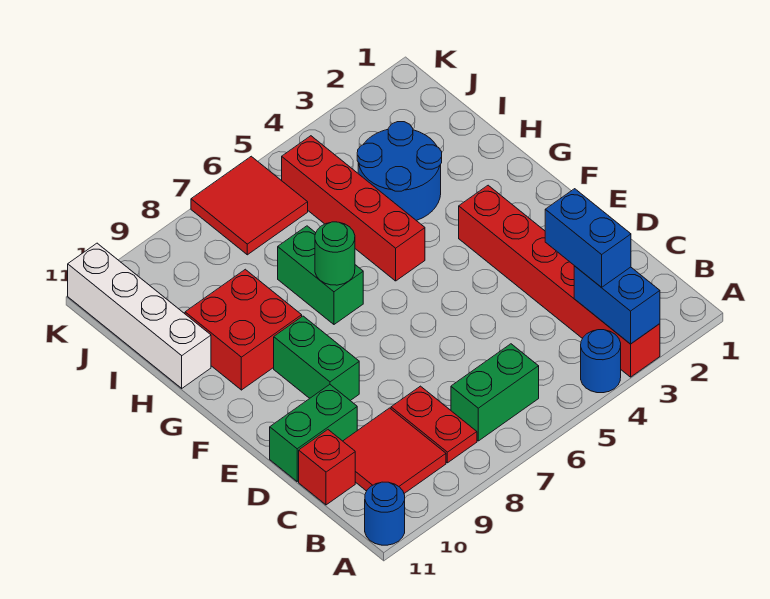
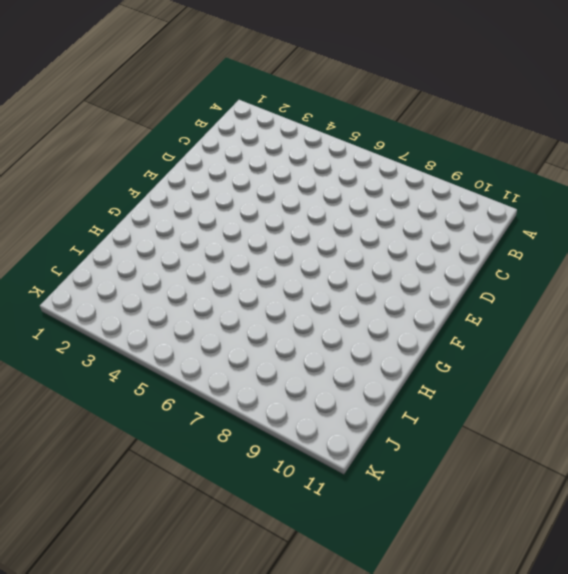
none -> red brick A3:F3 level 1
none -> blue round brick A4 level 1
none -> blue round brick A11 level 1

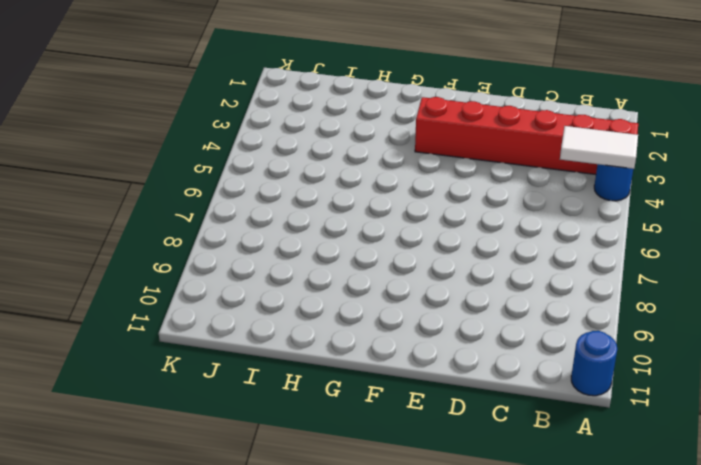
white tile A4:B4 level 2 -> none
none -> green brick B6:B7 level 1
none -> red plate B8:C8 level 1
none -> red tile B9:C10 level 1

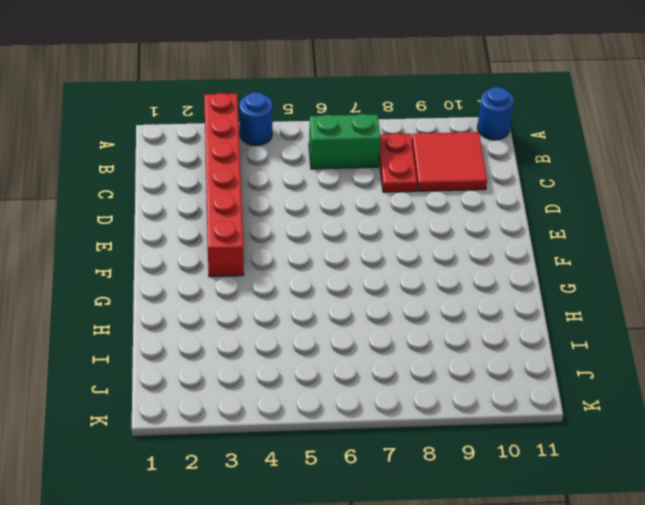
none -> red brick C11 level 1
none -> green brick D10:D11 level 1
none -> green brick E9:F9 level 1

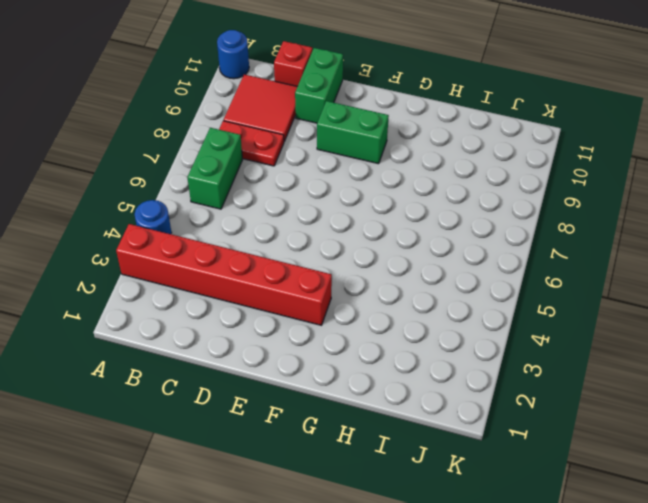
none -> red brick G5:J5 level 1
none -> green brick G7:H7 level 1
none -> red brick G9:H10 level 1

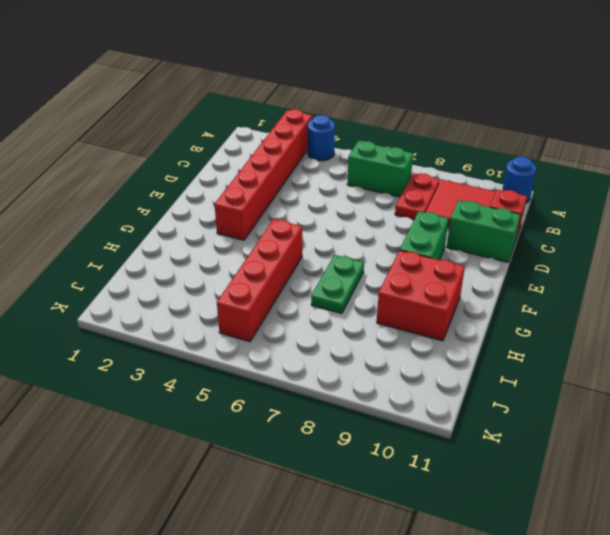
green plate G7:H7 level 1 -> green brick G7:H7 level 1
none -> blue round brick H3:I4 level 1
none -> white brick H11:K11 level 1
none -> red tile J6:K7 level 1

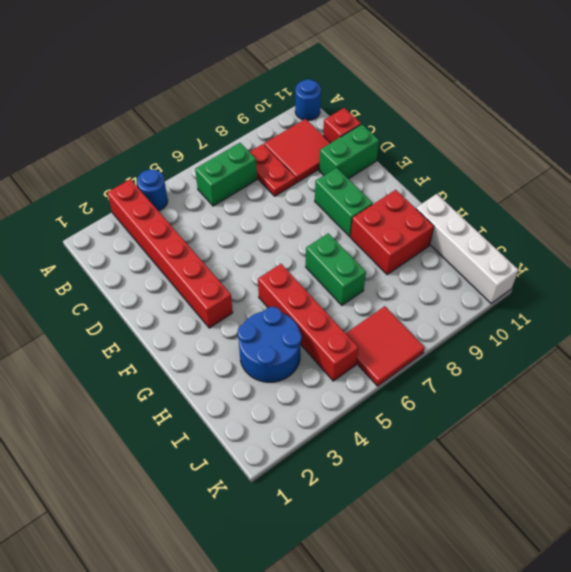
none -> blue brick A3:B3 level 2
none -> green round brick G7 level 2
none -> blue brick B3:C3 level 3

